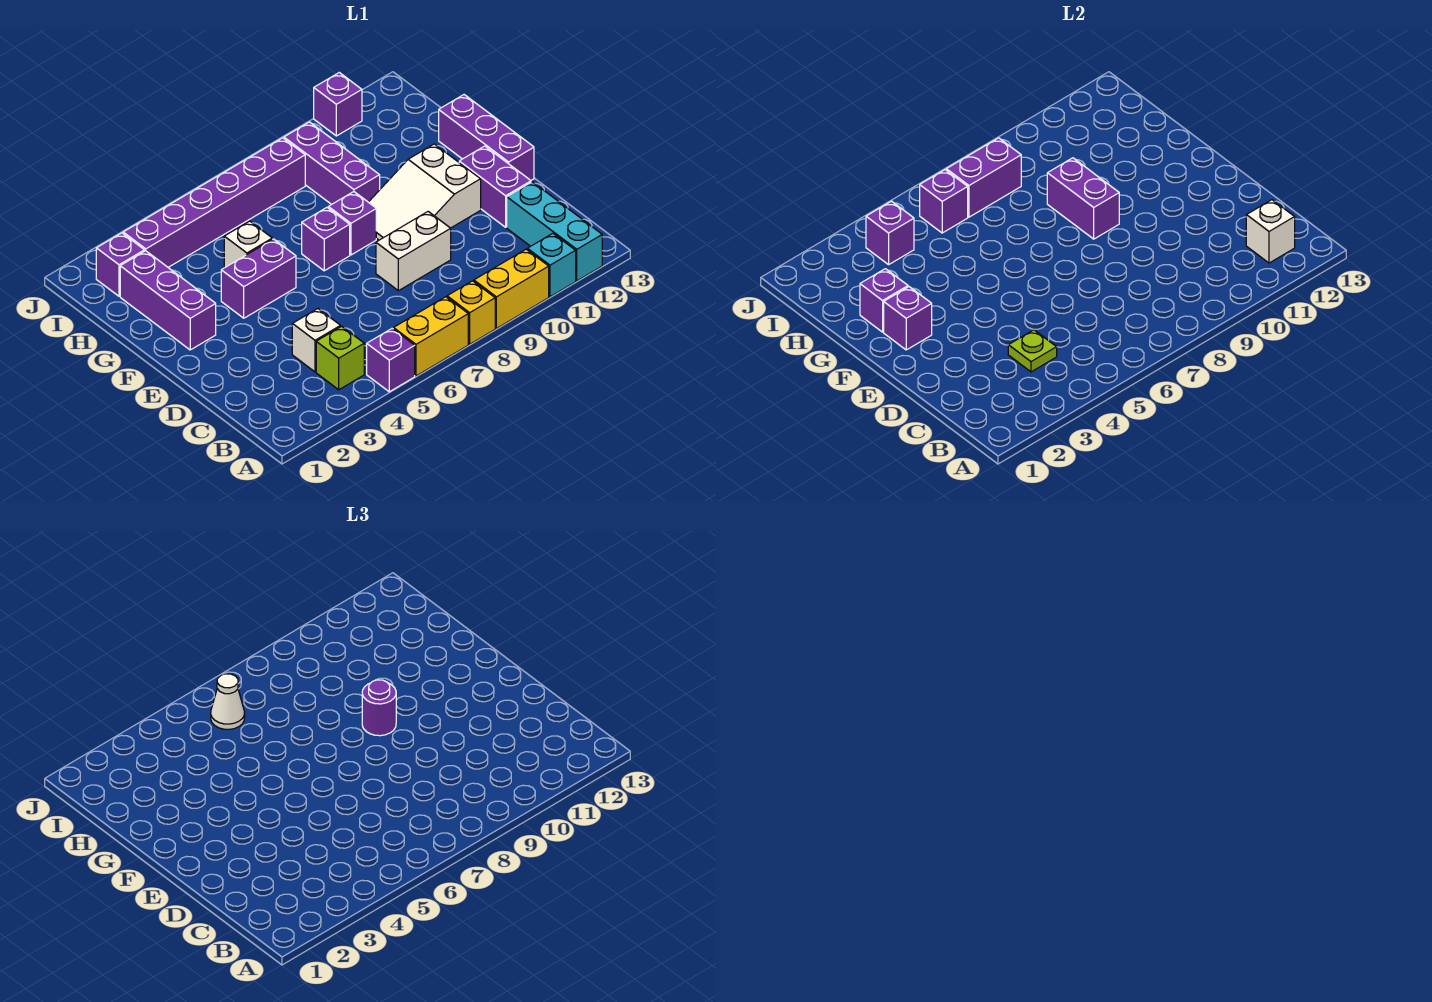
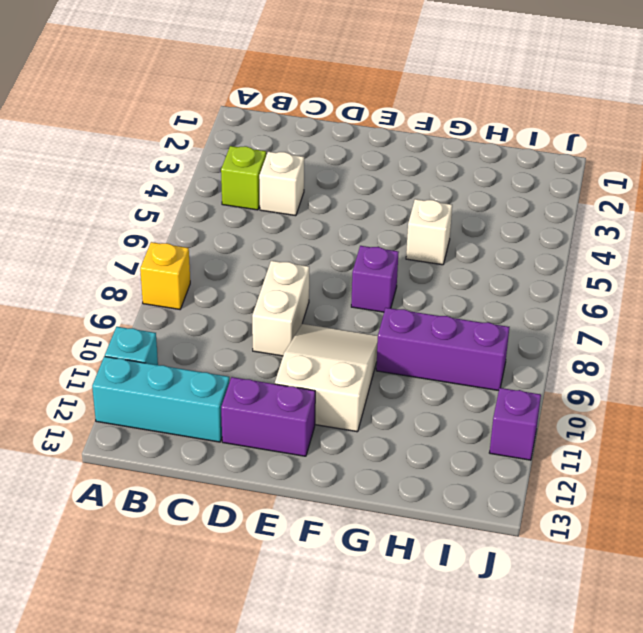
none -> purple brick A5 level 1
none -> yellow brick A6:A7 level 1
none -> yellow brick A9:A10 level 1
none -> purple brick E13:G13 level 1

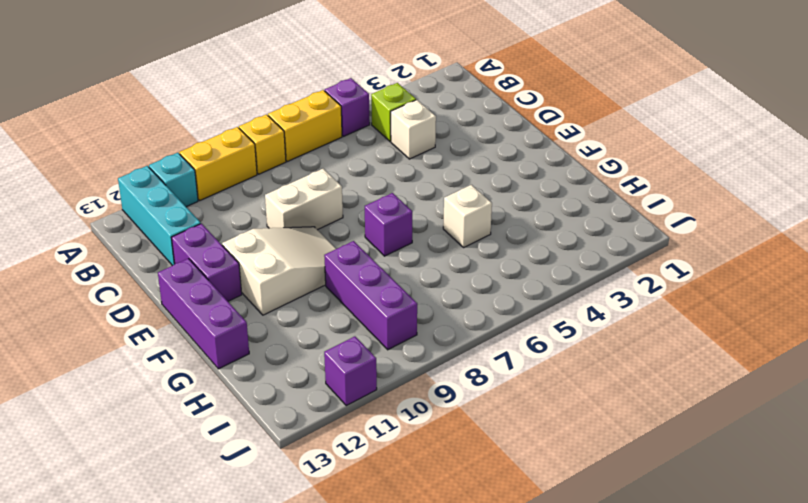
none -> purple brick F2:H2 level 1
none -> purple brick F4:F5 level 1
none -> purple brick F8 level 1
none -> purple brick I2 level 1

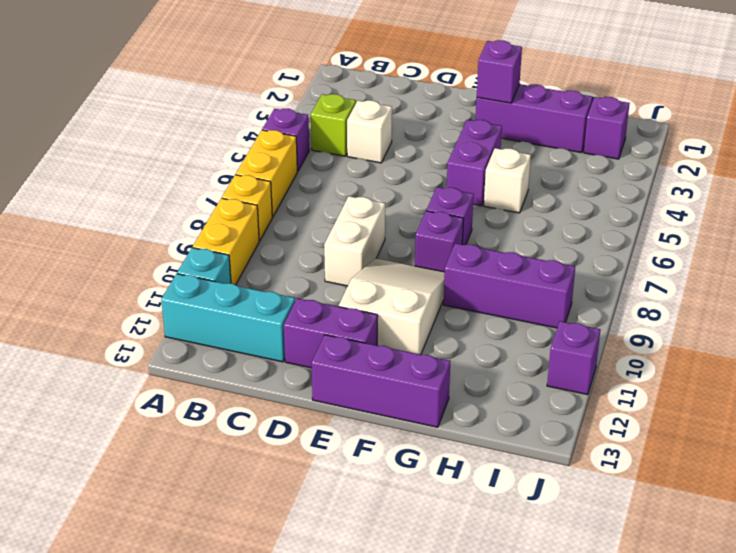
none -> purple brick I3:I8 level 1
none -> white brick B12 level 2
none -> lime plate C4 level 2
none -> purple brick F9:G9 level 2

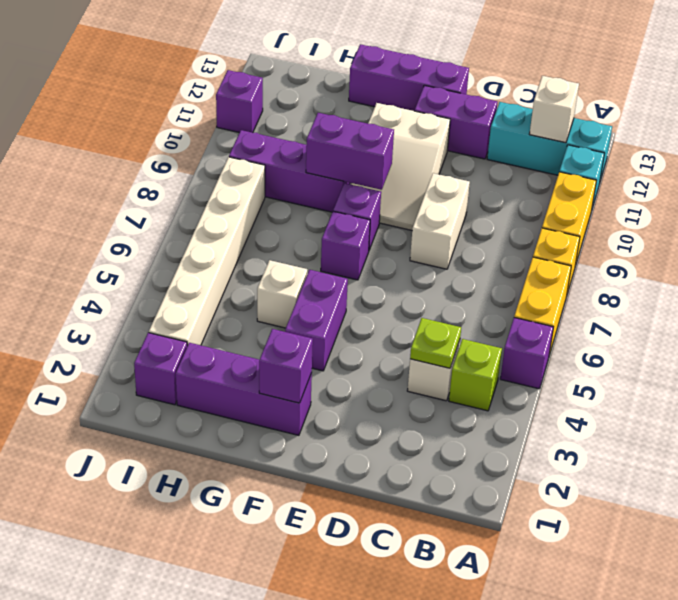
white brick I3:I8 level 1 -> purple brick I3:I8 level 1
none -> purple brick G2 level 2
none -> purple brick I4 level 2
none -> purple brick I6 level 2
none -> purple brick I7:I8 level 2

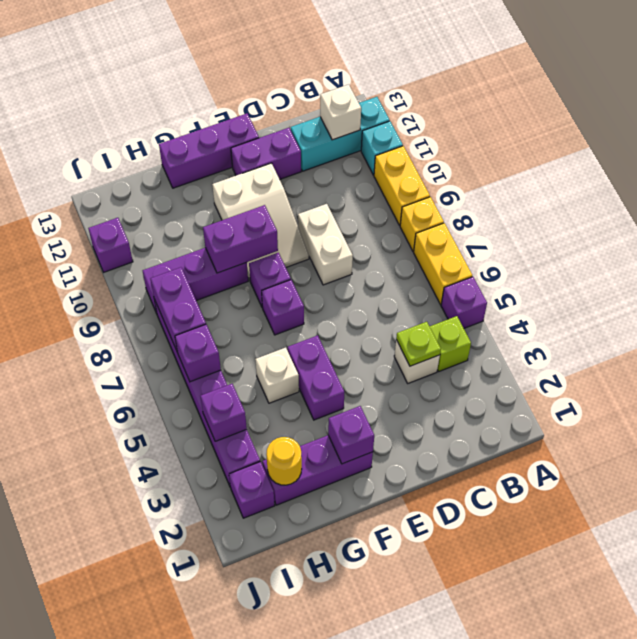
yellow round brick H2 level 2 -> none
none -> purple brick G2 level 2
none -> purple round brick F9 level 3
none -> white cone I6 level 3

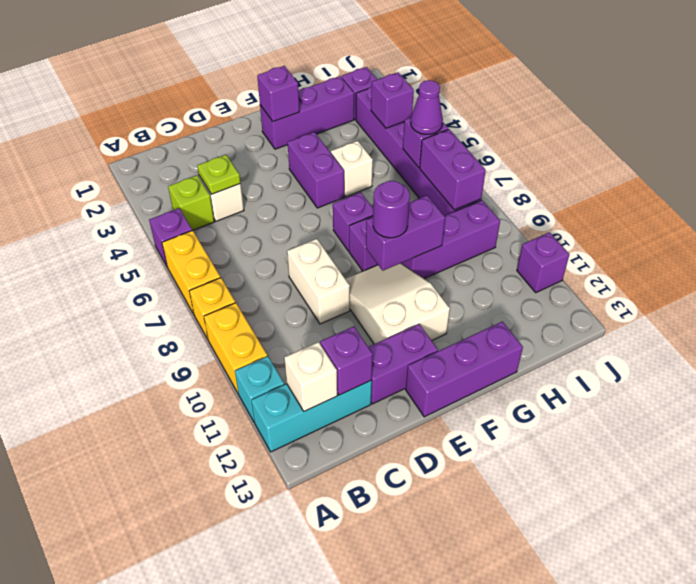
purple brick C12 level 2 -> purple brick G2 level 2
purple cone I6 level 3 -> white cone I6 level 3

